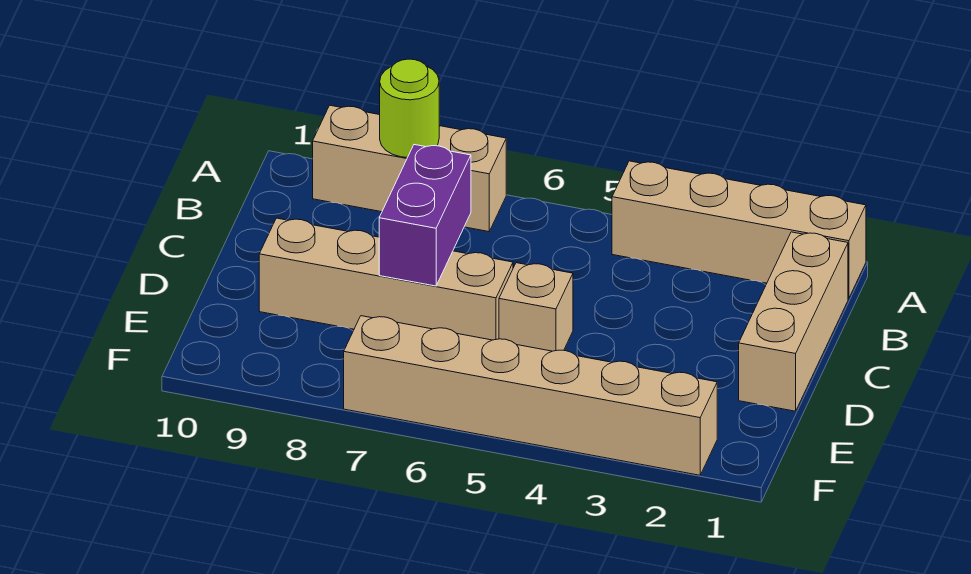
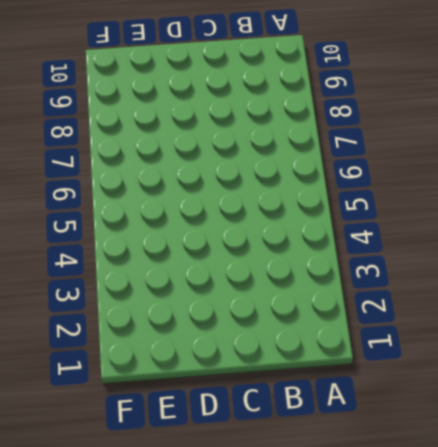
none -> tan brick A1:A4 level 1
none -> tan brick A7:A9 level 1

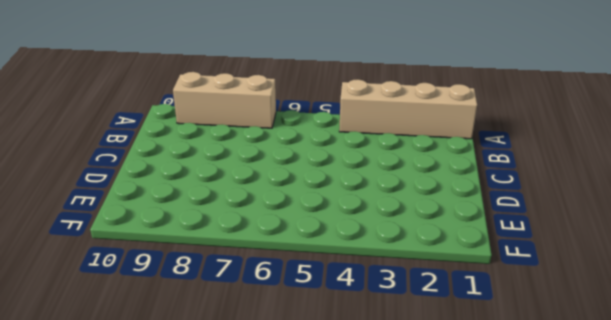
none -> tan brick B1:D1 level 1
none -> tan brick D5 level 1

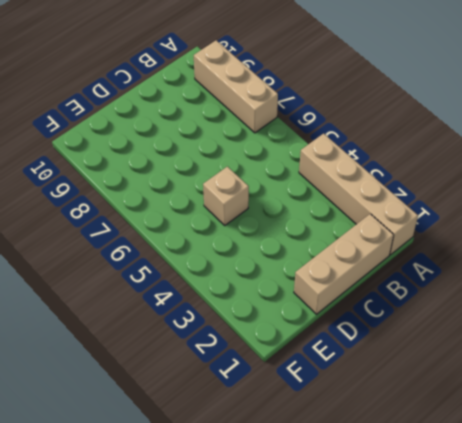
none -> tan brick D6:D9 level 1
none -> tan brick F2:F7 level 1

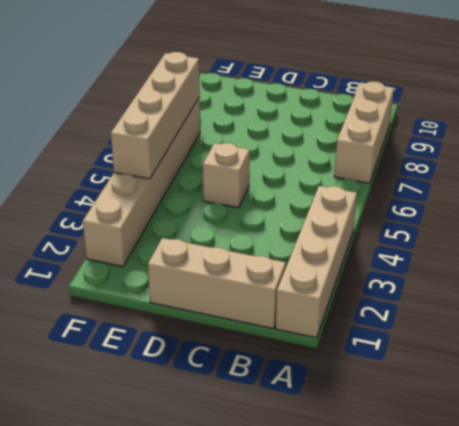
tan brick F4:F7 level 2 -> tan brick D6:D9 level 1
none -> lime round brick A8 level 2
none -> purple brick C7:D7 level 2

